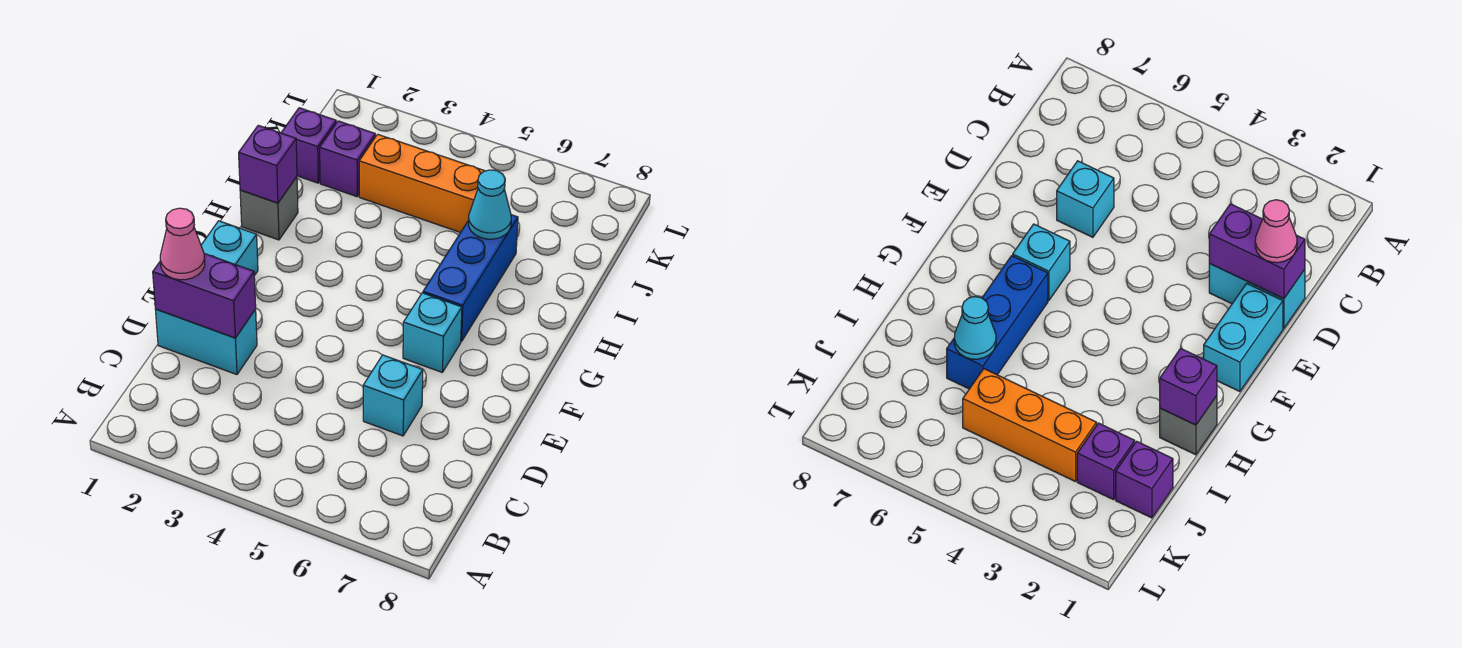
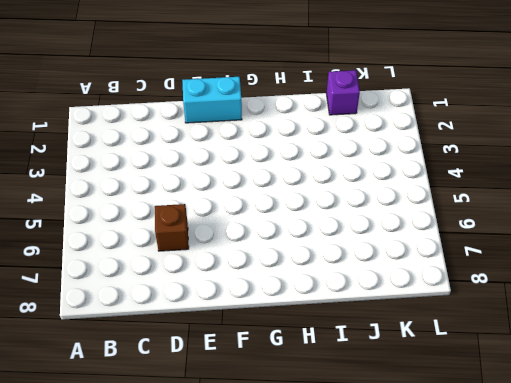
brown brick D6 level 1 -> cyan brick D6 level 1
none -> cyan brick D1:D2 level 1
none -> cyan brick F6 level 1
none -> blue brick G6:I6 level 1

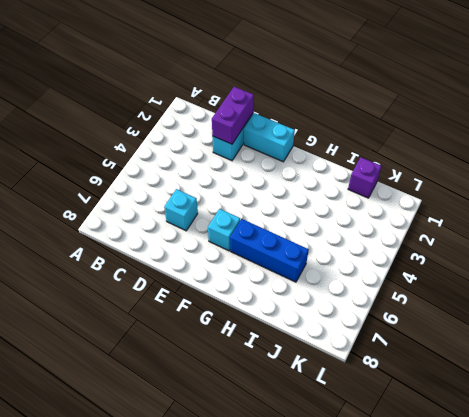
none -> grey brick H1 level 1
none -> purple brick J2 level 1
none -> orange brick J3:J5 level 1

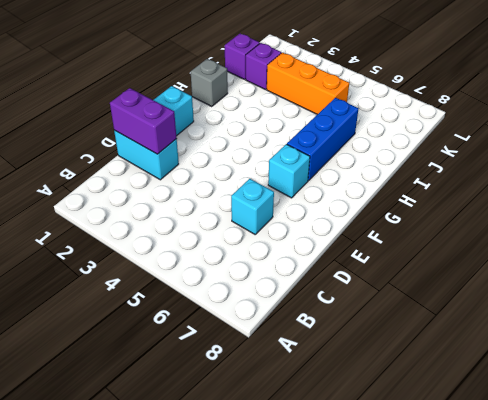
none -> purple brick H1 level 2
none -> cyan cone I6 level 2
none -> pink cone D1 level 3

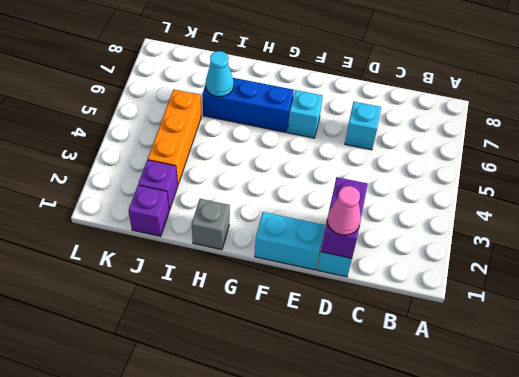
none -> purple brick H1 level 2

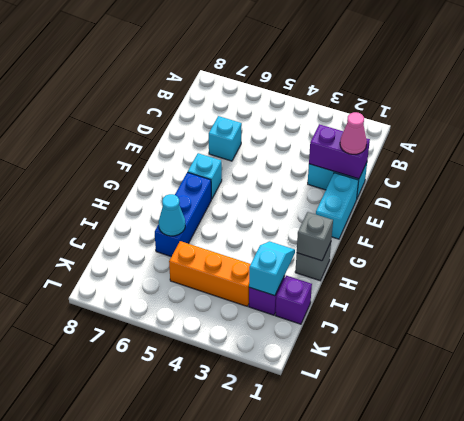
grey brick H1 level 2 -> purple brick H1 level 2
cyan slope I2:J2 level 2 top J -> none

